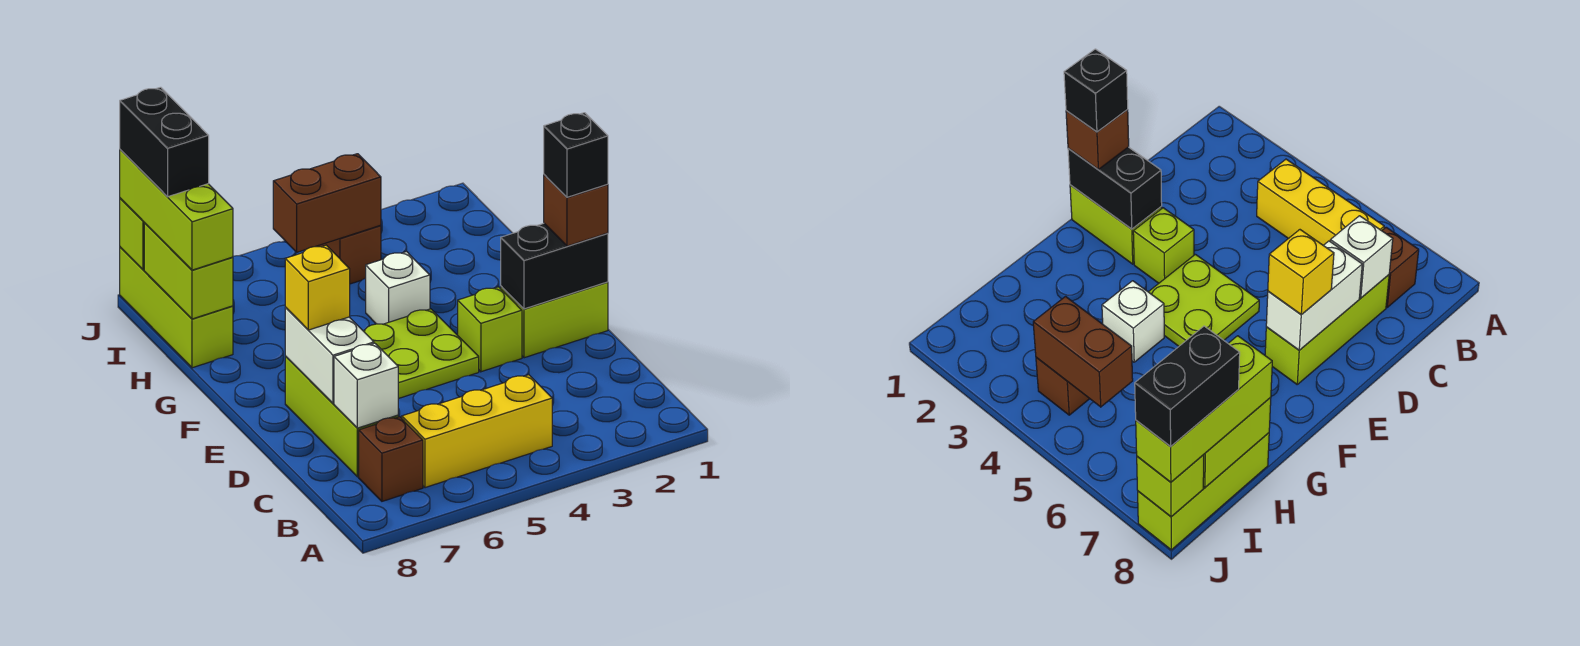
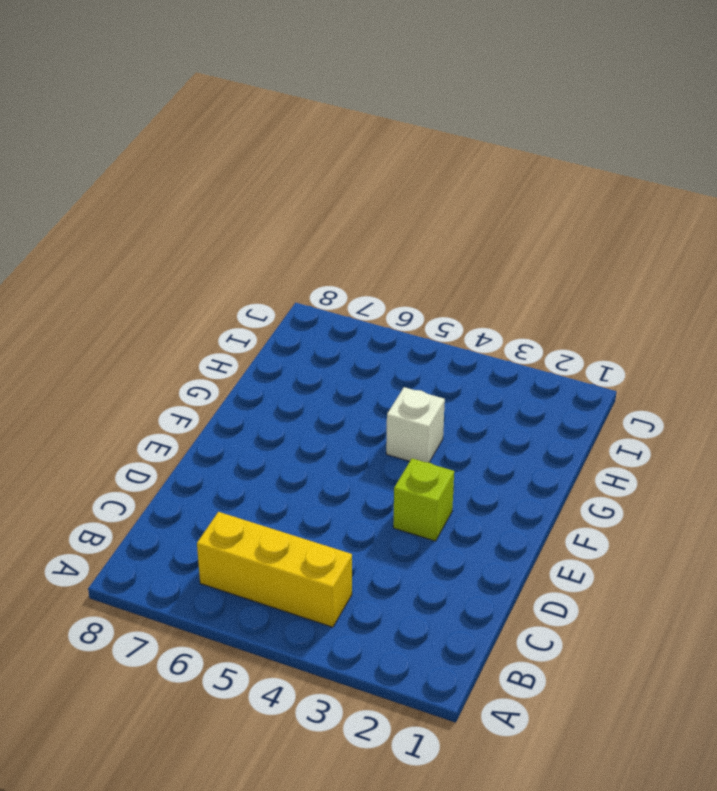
none -> brown brick B7 level 1
none -> lime brick C7:E7 level 1
none -> lime brick E1:E2 level 1

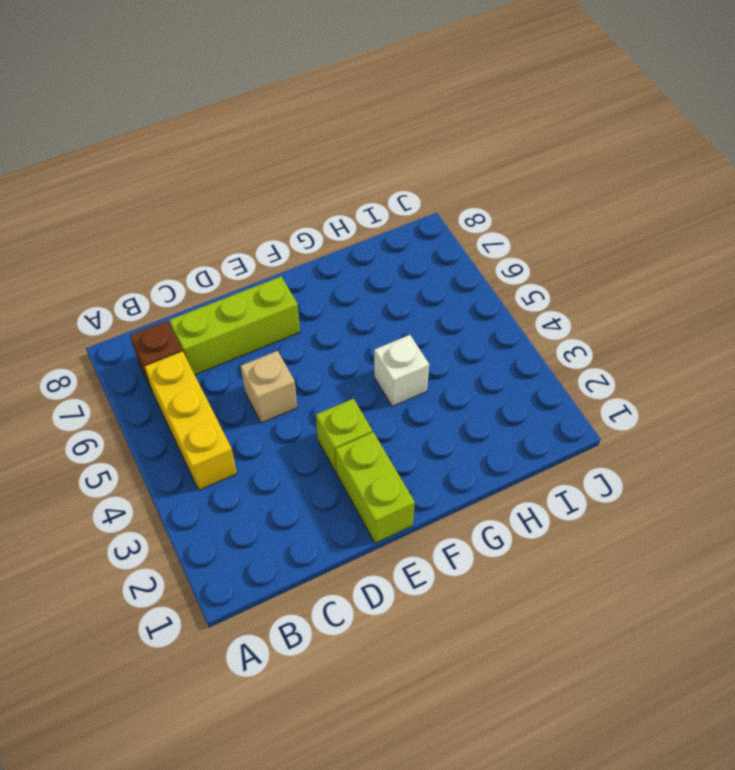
tan brick D5 level 1 -> none
none -> lime plate E4:F5 level 1
none -> lime brick H8:J8 level 1
none -> brown brick I4 level 1

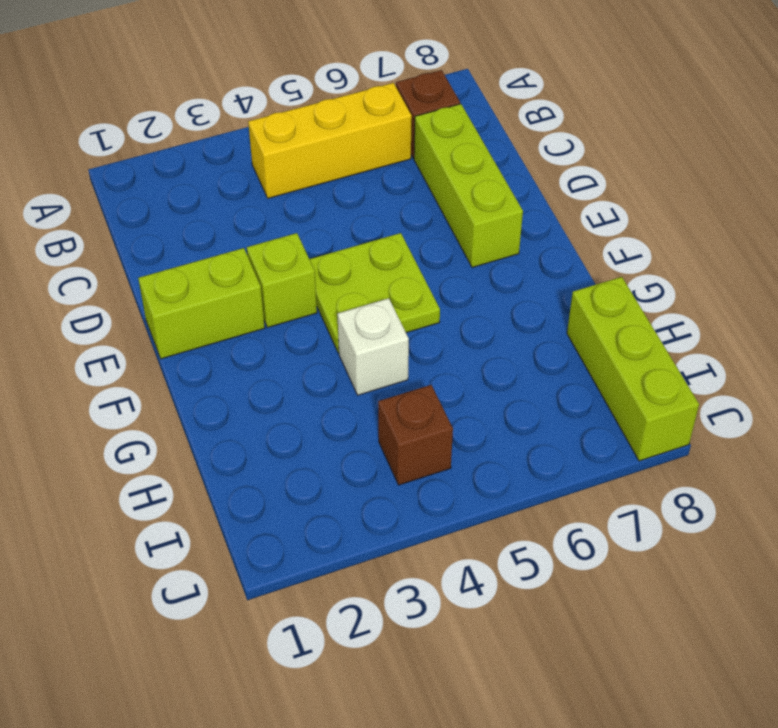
none -> white brick C7 level 2
none -> white brick D7:E7 level 2
none -> black brick E1:E2 level 2

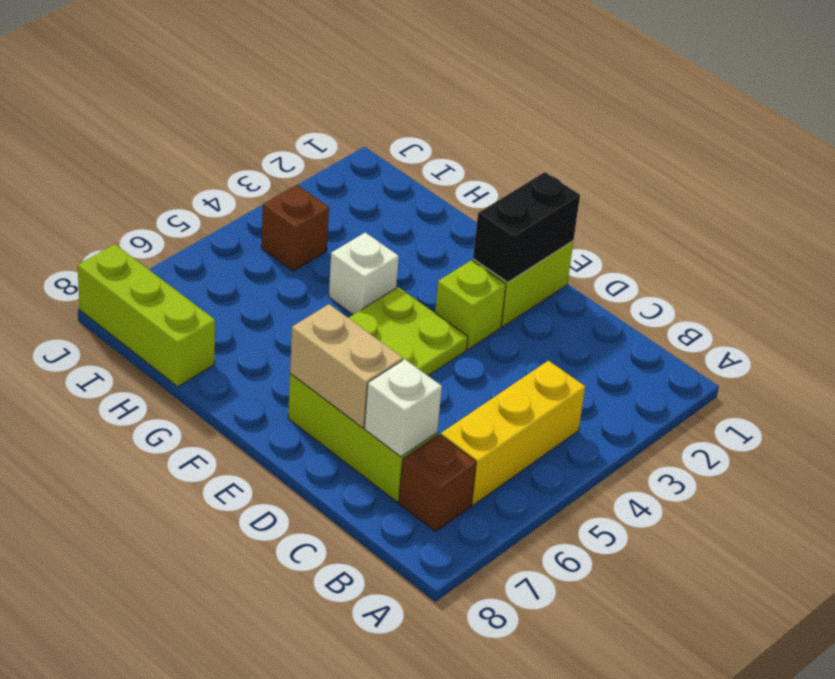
tan brick D7:E7 level 2 -> white brick D7:E7 level 2
none -> lime brick H8:I8 level 2
none -> brown brick I4:I5 level 2
none -> lime brick J8 level 2

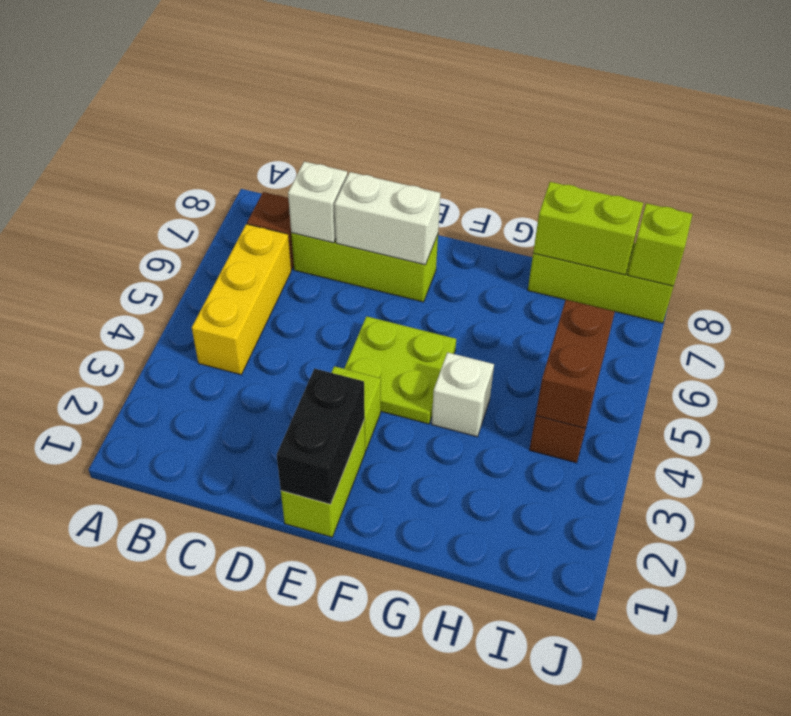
none -> brown brick E1 level 3
none -> yellow brick E7 level 3
none -> lime brick H8:J8 level 3

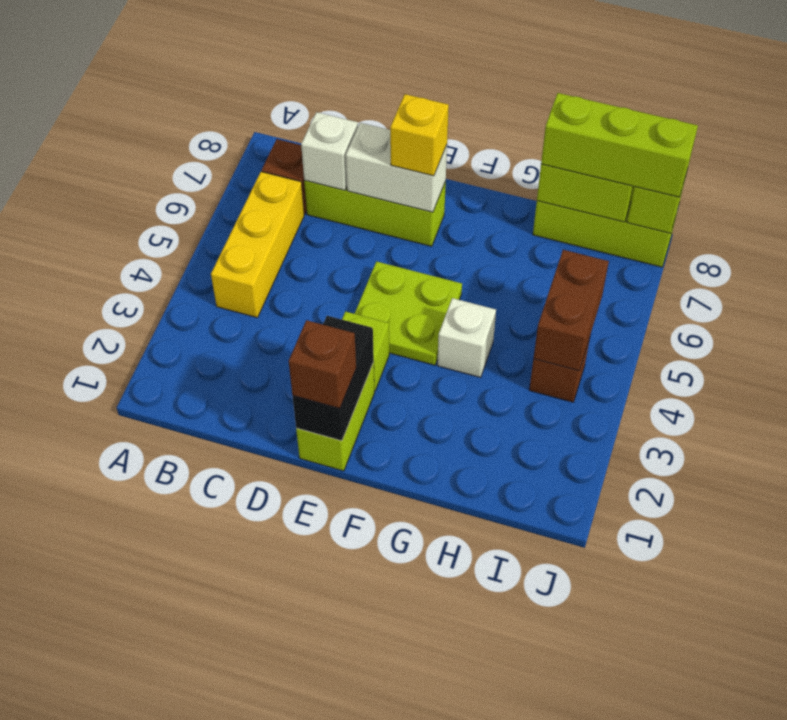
none -> black brick E1 level 4
none -> black brick I8:J8 level 4

